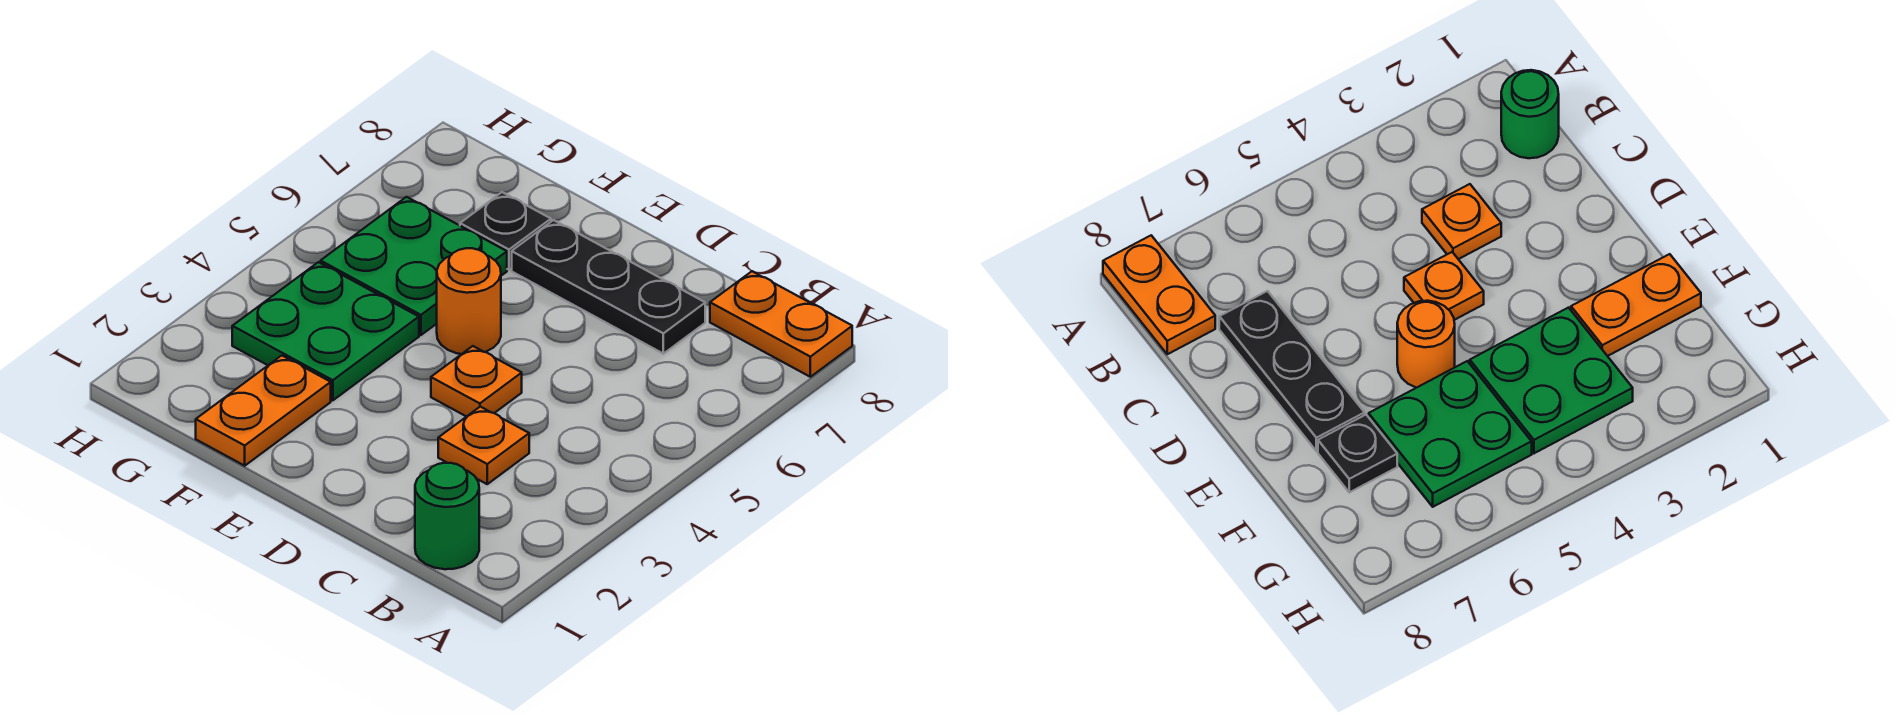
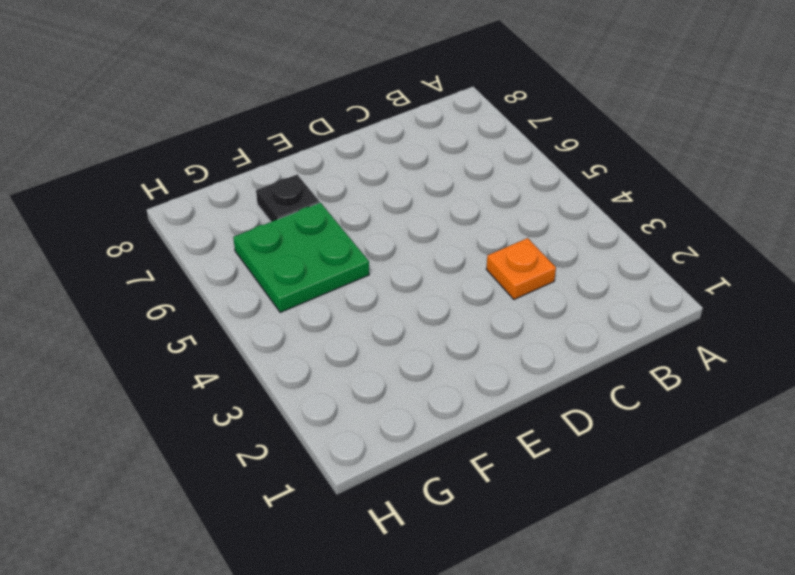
none -> orange plate A8:B8 level 1
none -> green round brick B1 level 1

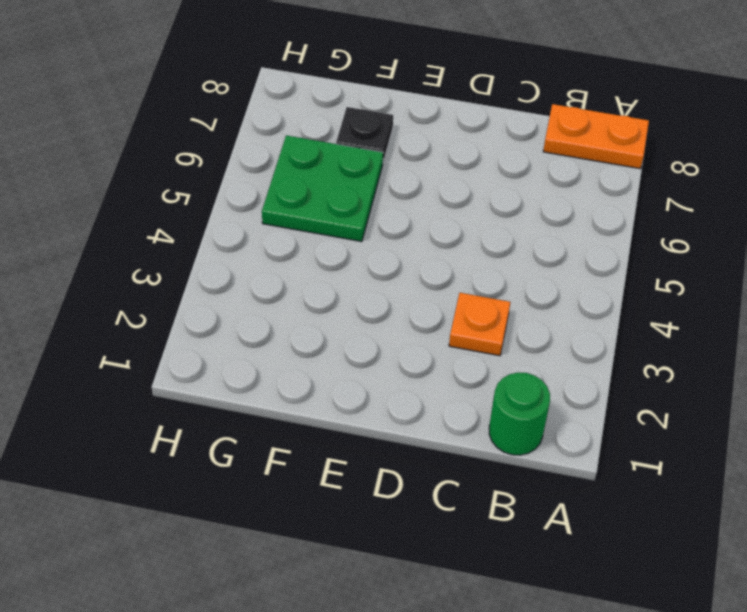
none -> black plate C7:E7 level 1
none -> orange plate D4 level 1

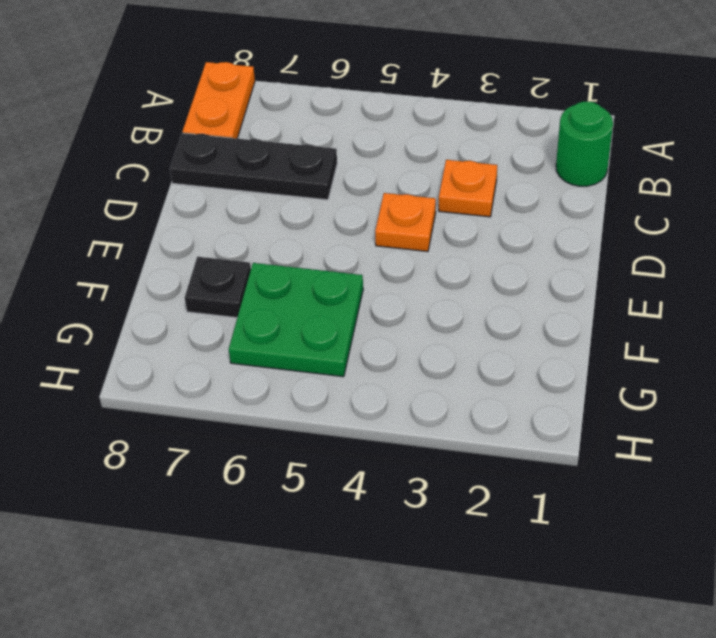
black plate C6:C8 level 1 -> black plate C7:E7 level 1
none -> orange round brick E5 level 1
none -> orange plate F1:F2 level 1

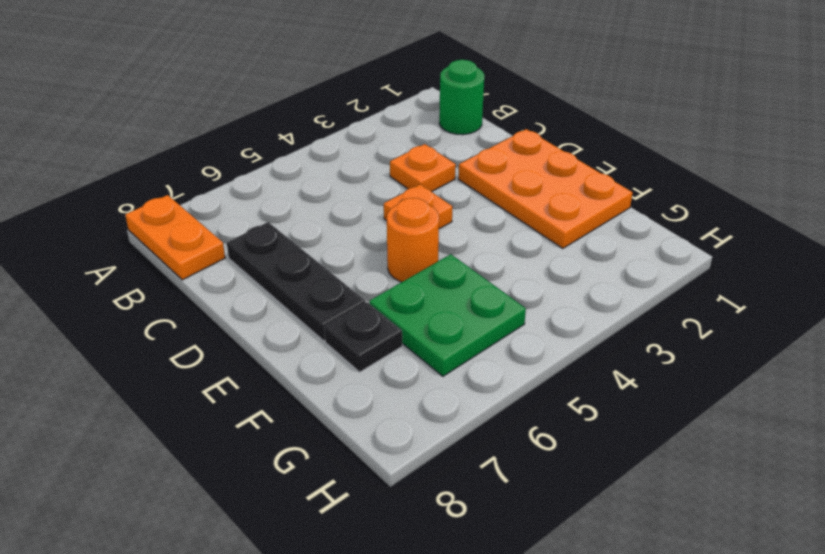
orange plate D1:F2 level 1 -> orange plate F1:F2 level 1
none -> green plate F3:G4 level 1

